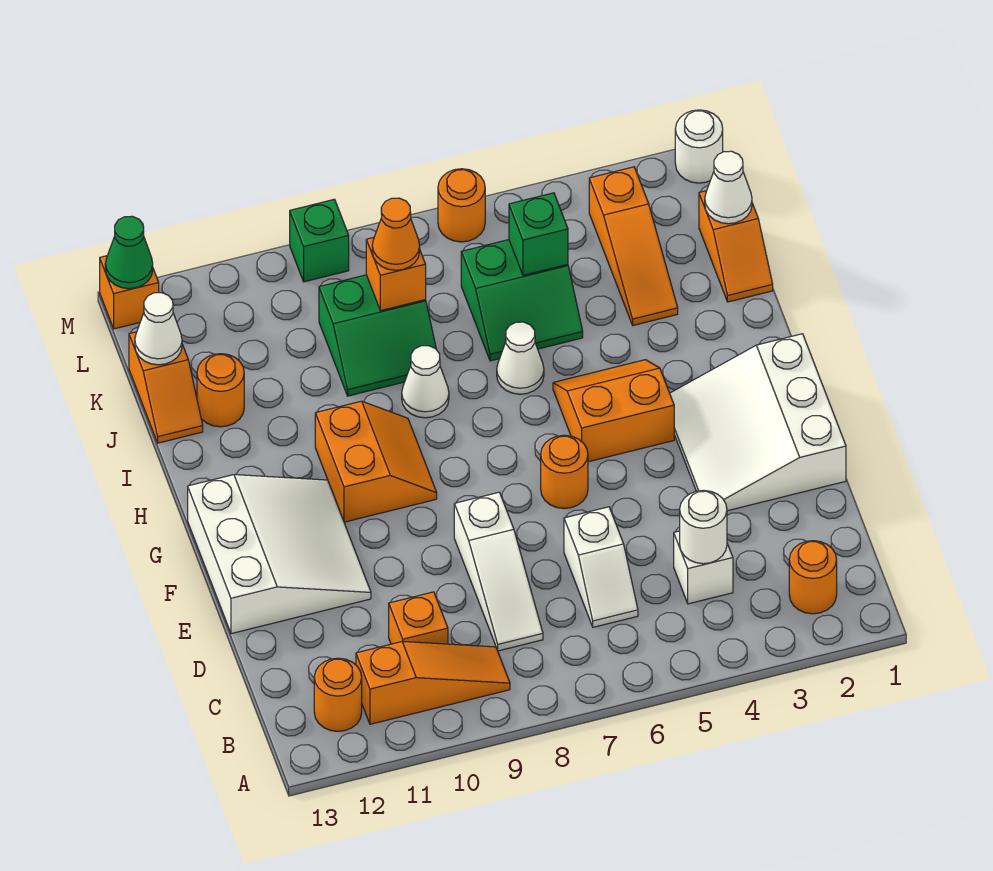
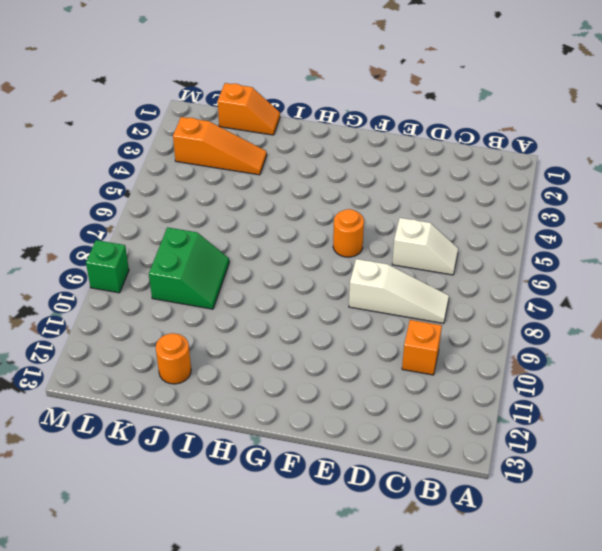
none -> orange round brick B2 level 1
none -> orange slope B9:B11 level 1 top 11
none -> orange round brick B12 level 1
none -> white brick C4 level 1

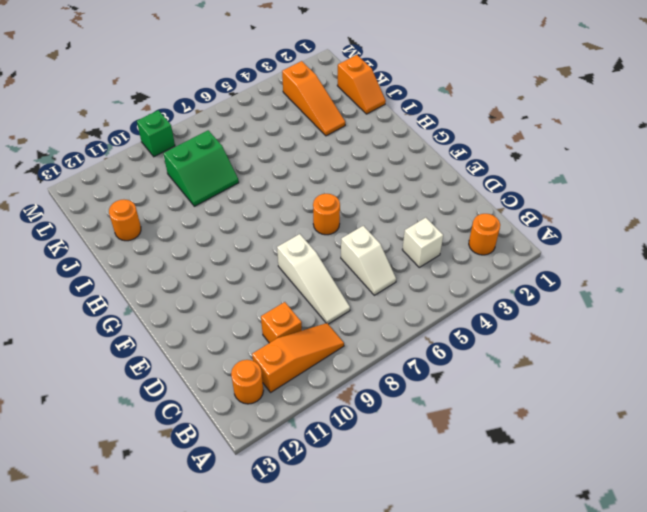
none -> white slope E1:G3 level 1 top 1
none -> white slope E11:G13 level 1 top 13
none -> orange slope G4:H5 level 1 top G
none -> orange slope G9:H10 level 1 top 10

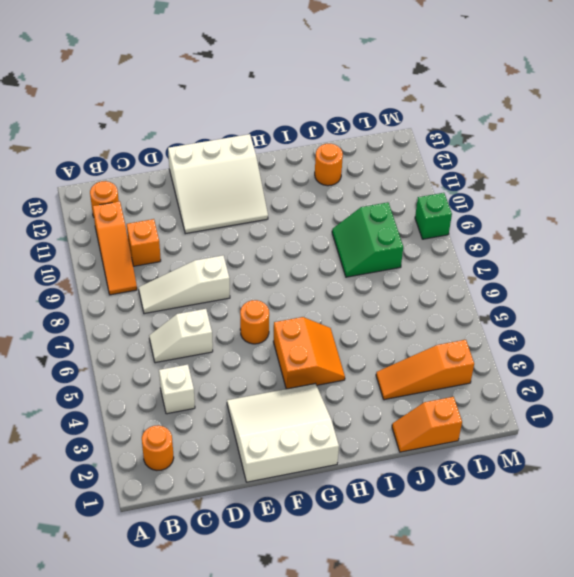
none -> orange slope G9:H10 level 1 top 10
none -> white cone I6 level 1
none -> white cone I8 level 1
none -> green slope J5:K6 level 1 top K

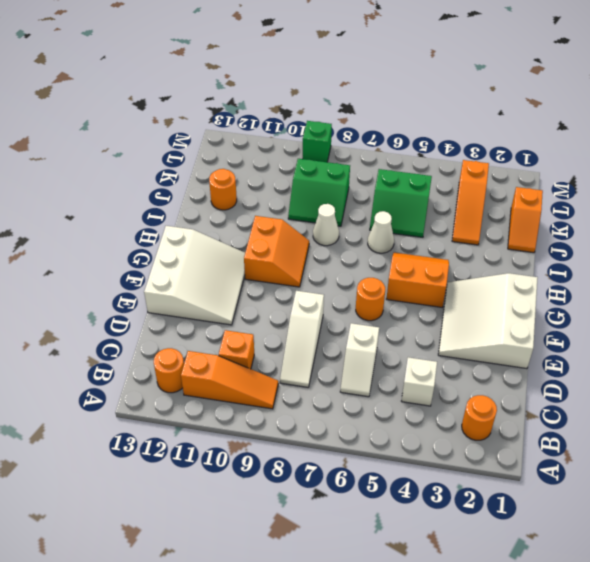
none -> orange slope J13:K13 level 1 top K
none -> white round brick M1 level 1
none -> orange round brick M6 level 1
none -> orange brick M13 level 1

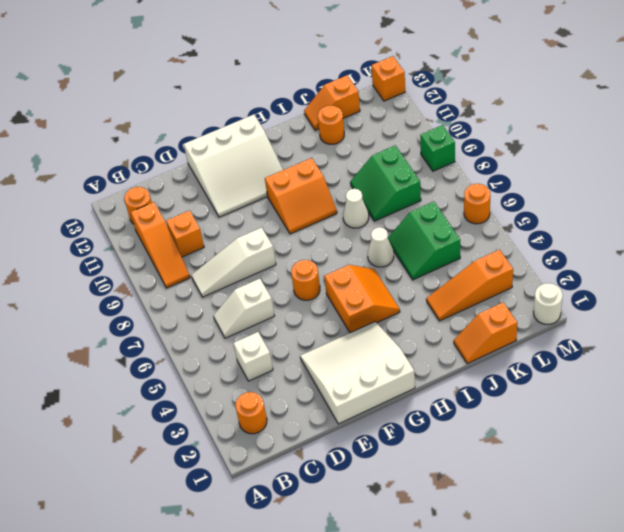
none -> white round brick C4 level 2
none -> white cone K1 level 2
none -> green brick K5 level 2
none -> orange brick K8 level 2

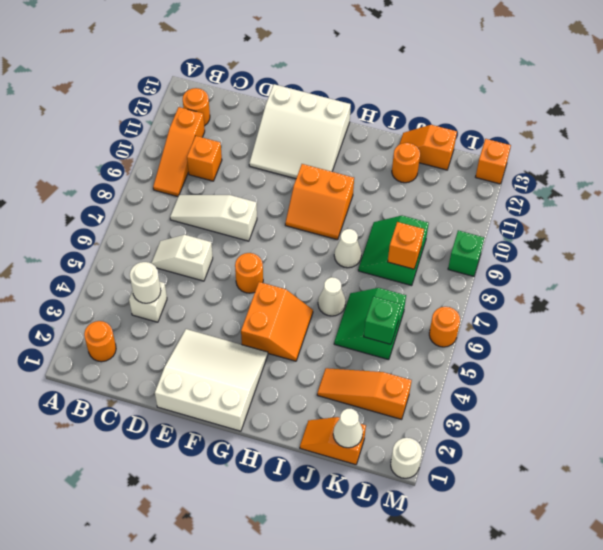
none -> white cone K13 level 2
none -> green cone M13 level 2
none -> orange cone K8 level 3

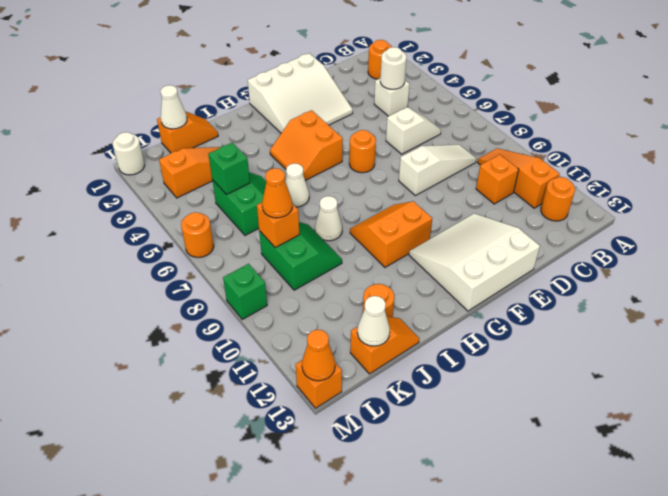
orange cone M13 level 2 -> green cone M13 level 2

